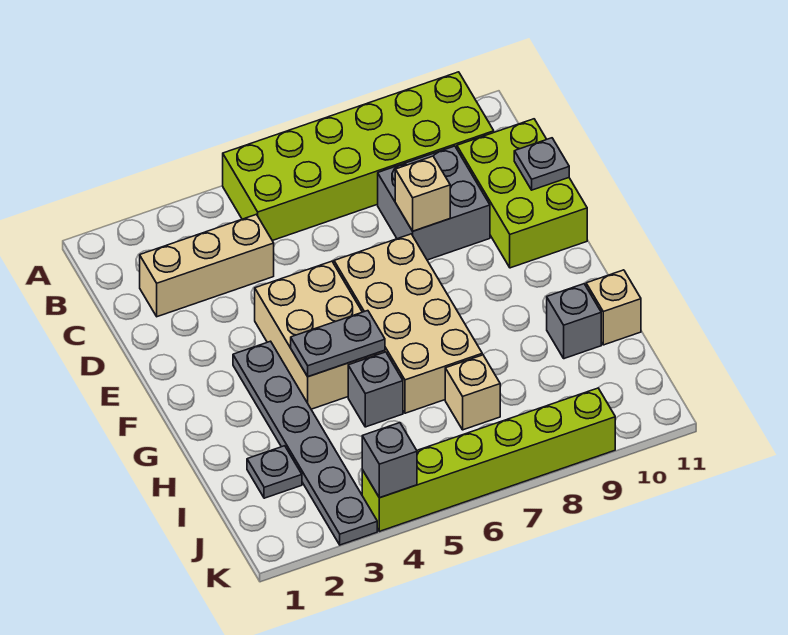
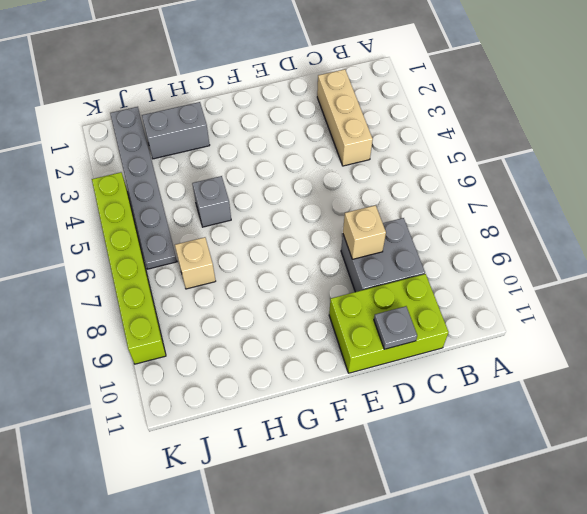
grey brick H2:I2 level 1 -> grey plate I2 level 1
grey plate J1:J6 level 1 -> grey plate F3:K3 level 1
none -> lime brick A5:B10 level 1
none -> tan brick E4:G5 level 1
none -> tan brick E6:H7 level 1

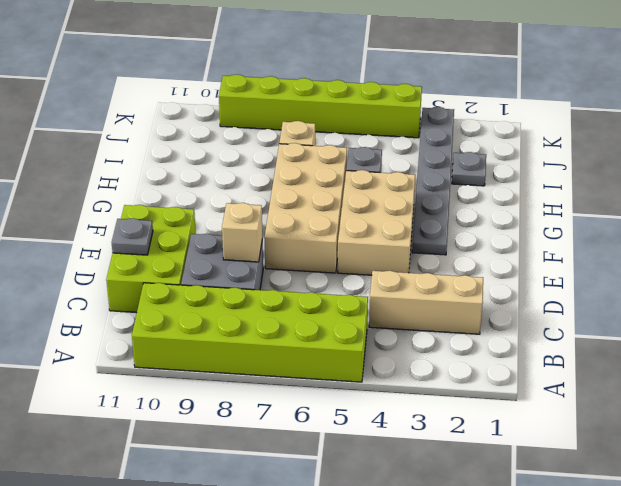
none -> grey brick H10 level 1
none -> tan brick H11 level 1
none -> grey plate G4:G5 level 2

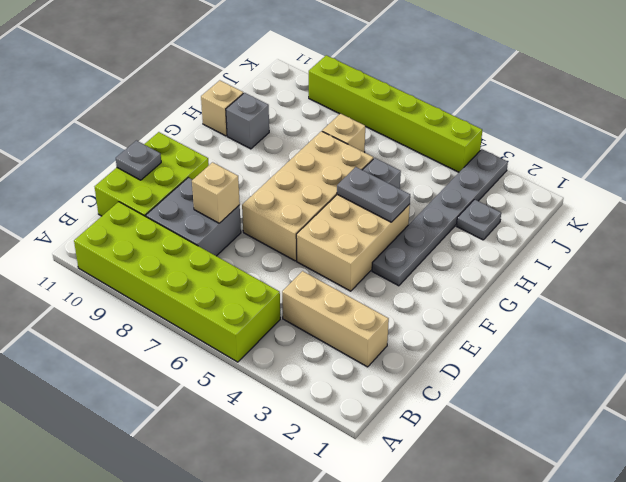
none -> grey brick K4 level 2

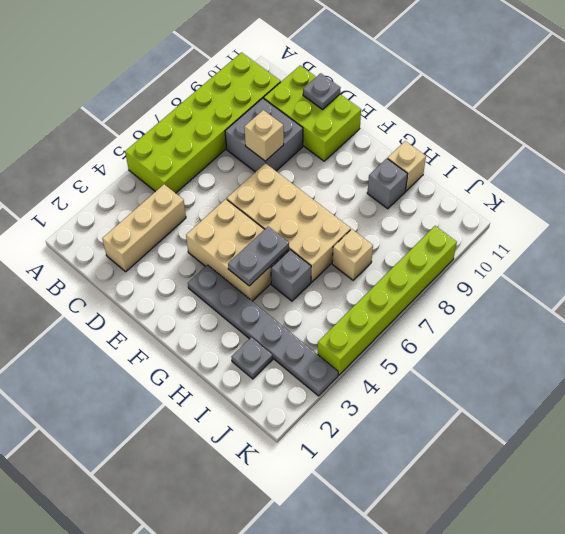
none -> grey brick K4 level 2

